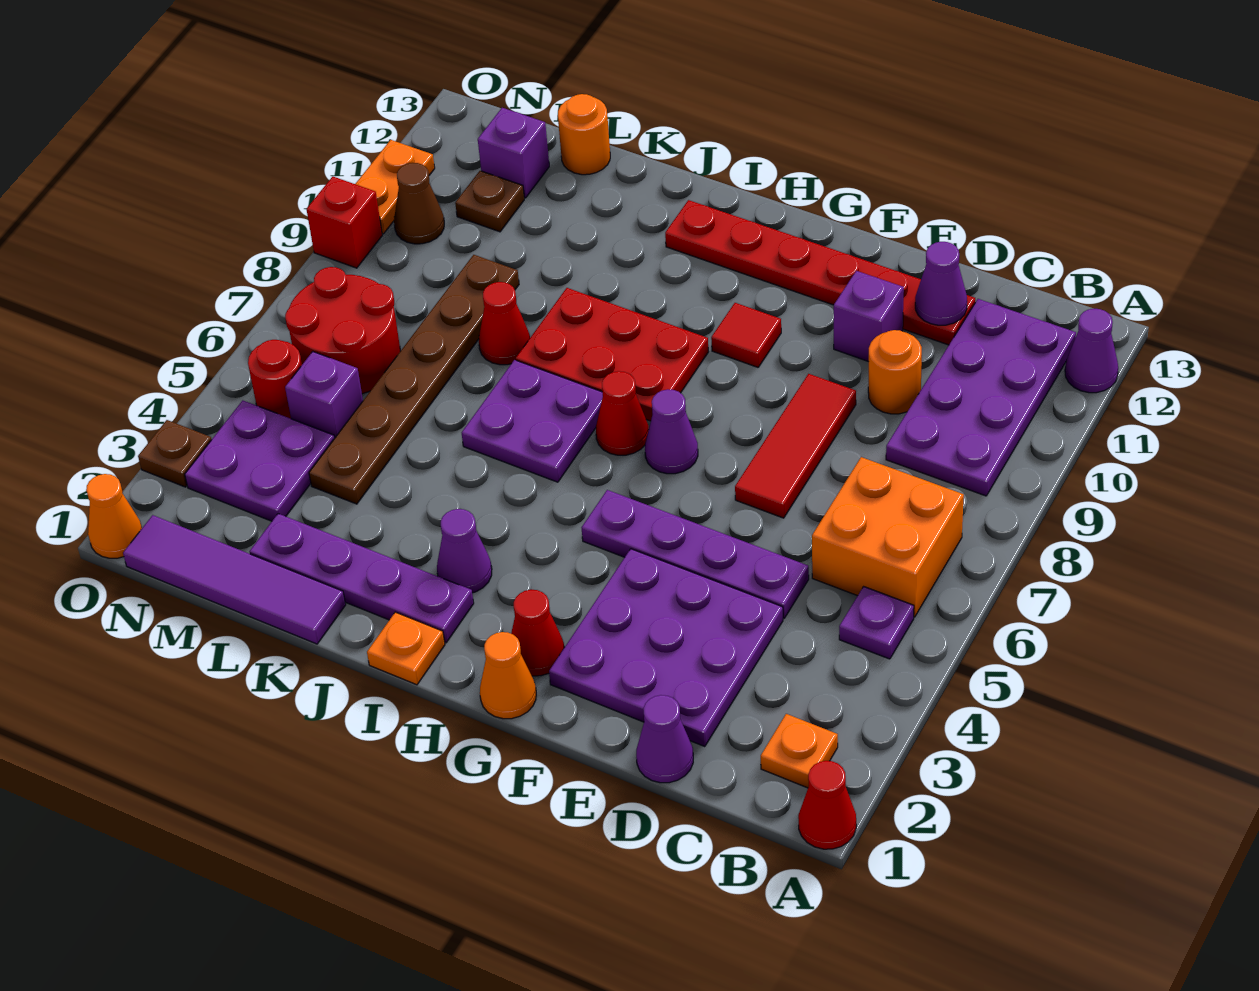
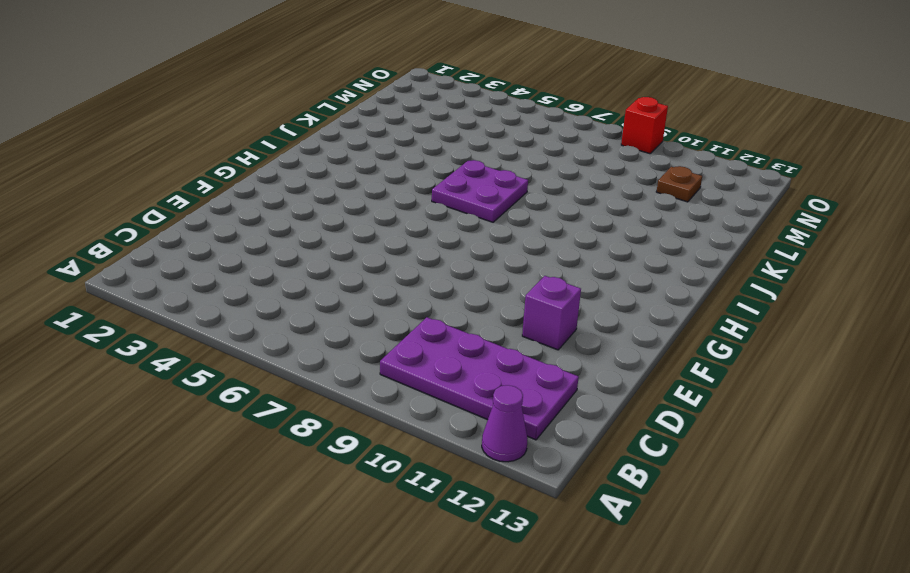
none -> red cone A1 level 1
none -> orange plate B2 level 1
none -> purple plate B5 level 1
none -> orange brick B6:C7 level 1

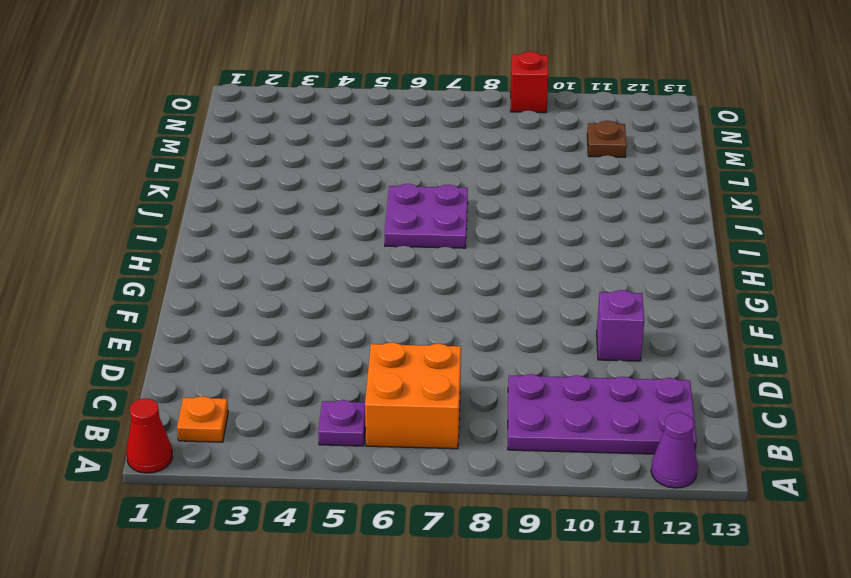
none -> purple cone D1 level 1
none -> purple plate D2:F4 level 1
none -> purple plate D5:G5 level 1
none -> orange round brick D10 level 1

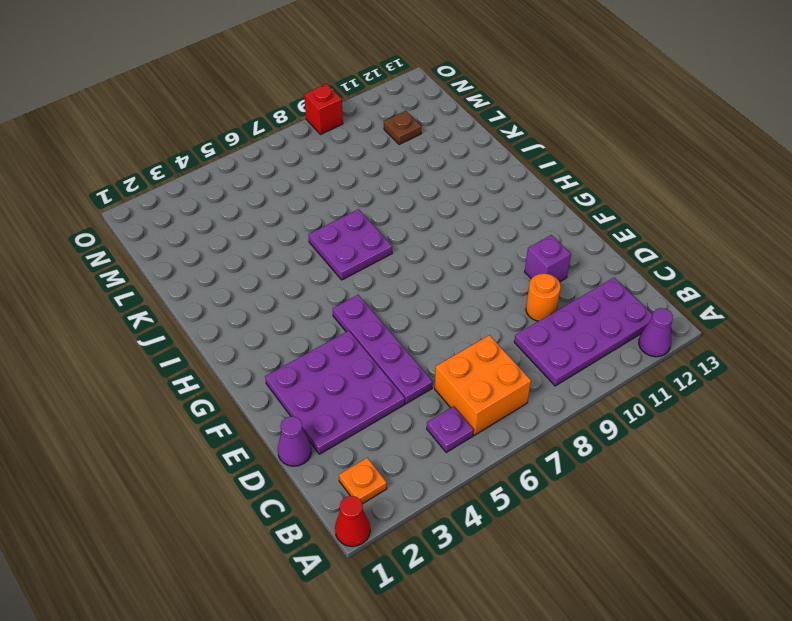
none -> red plate D12:I12 level 1
none -> red tile E7:E9 level 1
none -> orange cone G1 level 1
none -> red cone G2 level 1

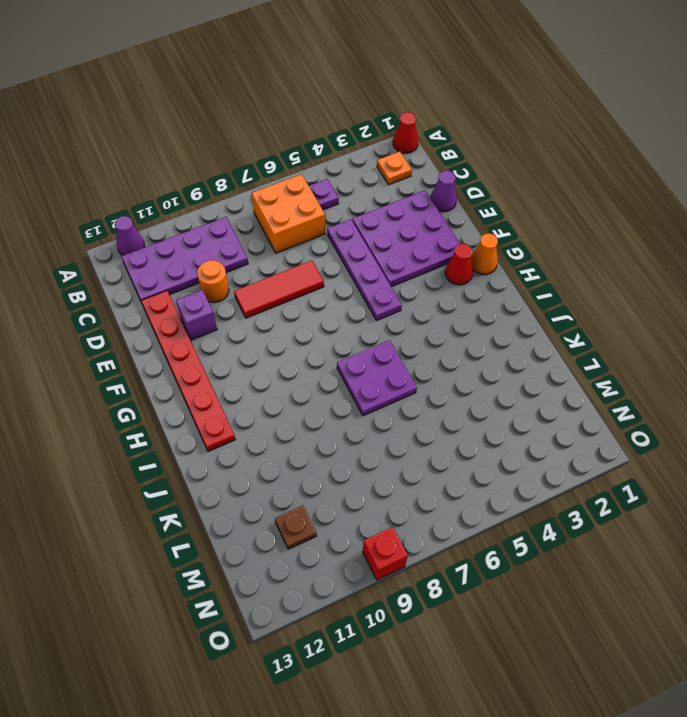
none -> purple cone G7 level 1
none -> red tile G10 level 1
none -> red cone H7 level 1
none -> red plate H8:J9 level 1

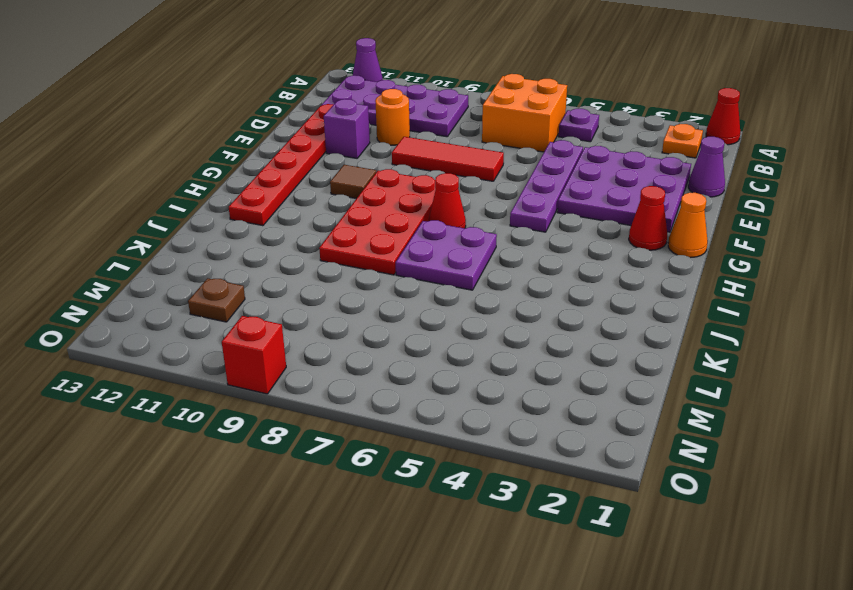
red plate G8:J9 level 1 -> red plate H8:J9 level 1
brown tile G10 level 1 -> red tile G10 level 1
none -> purple cone G7 level 1
none -> orange plate I1 level 1
none -> purple plate I2:L2 level 1
none -> purple cone I3 level 1

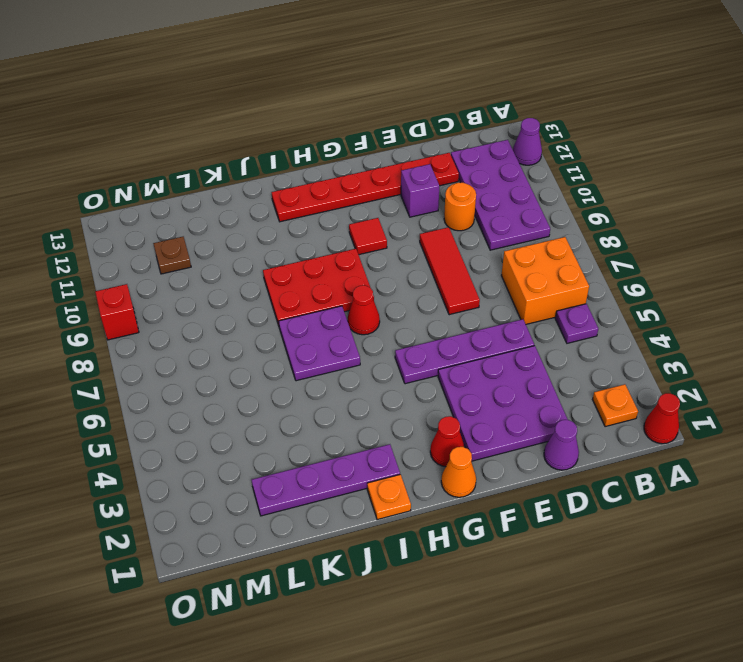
none -> purple cone G7 level 1
none -> purple cone I3 level 1
none -> purple tile K1:N1 level 1
none -> red cone K8 level 1

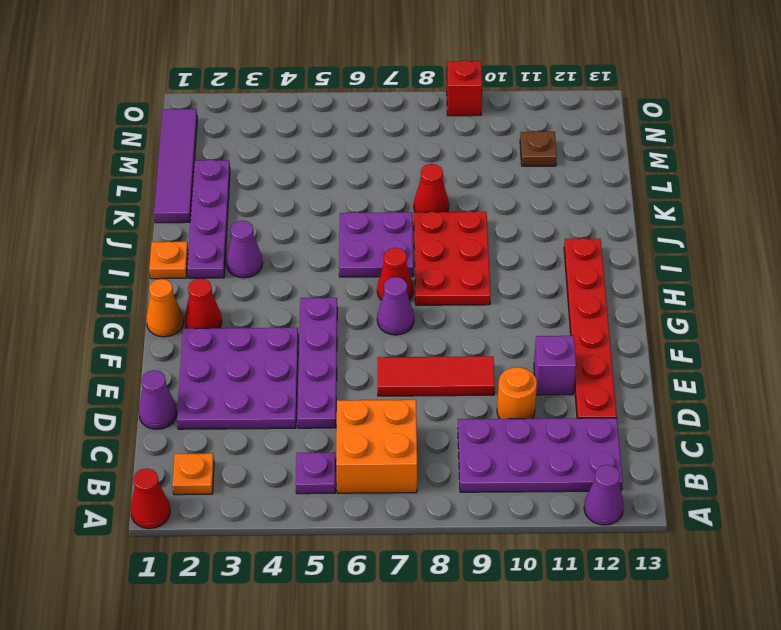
none -> red tile G10 level 1
none -> brown plate L4:L9 level 1
none -> orange round brick L13 level 1
none -> purple plate M3:N4 level 1

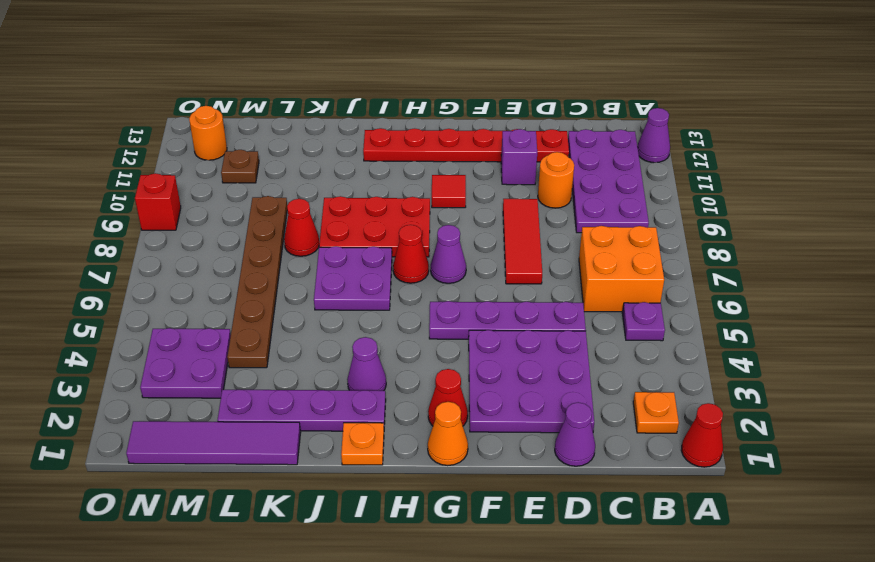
orange round brick N12 level 1 -> orange round brick L13 level 1
none -> purple brick M5 level 1
none -> red round brick M6:N7 level 1
none -> purple brick M12 level 1
none -> red round brick N5 level 1

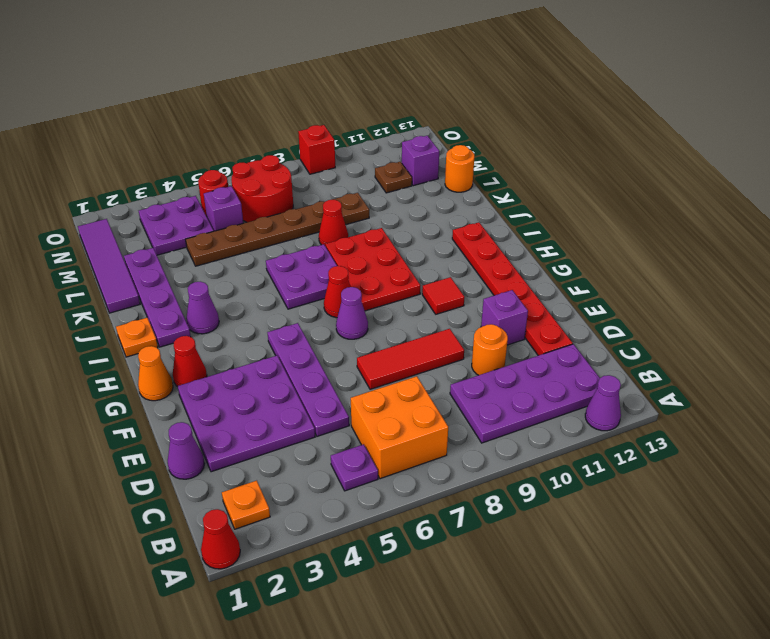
none -> brown cone N10 level 1
none -> orange cone O1 level 1
none -> brown plate O3 level 1
none -> orange plate O10:O11 level 1

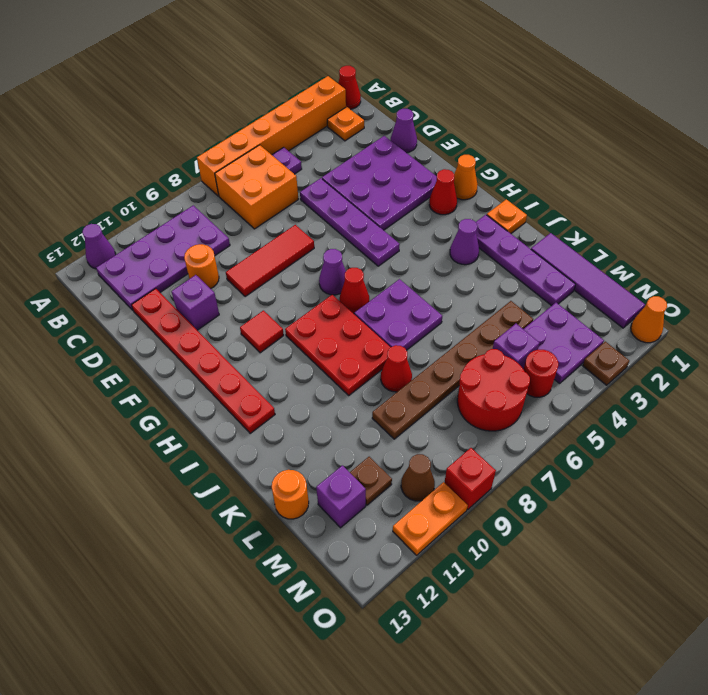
orange brick A2:A7 level 1 -> none
none -> purple cone D12 level 2

